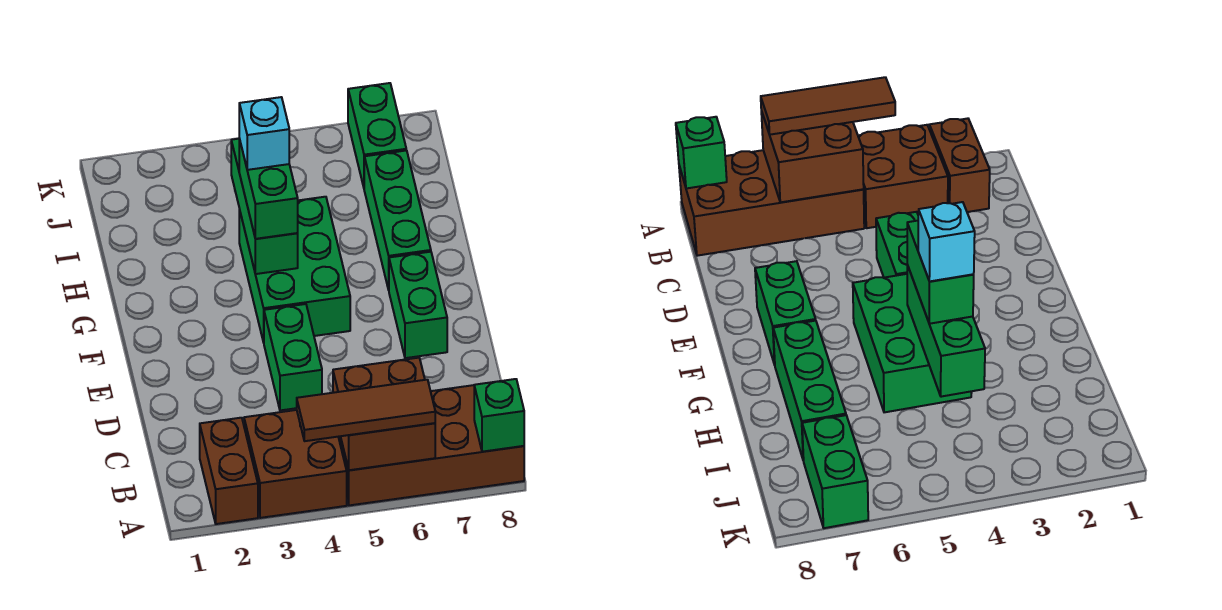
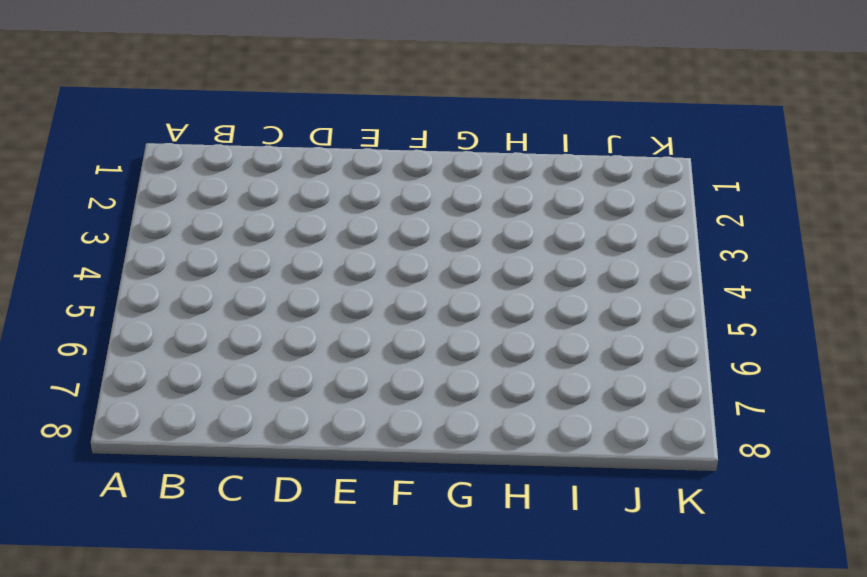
none -> brown brick A2:B2 level 1
none -> brown brick A3:B4 level 1
none -> brown brick A5:B8 level 1

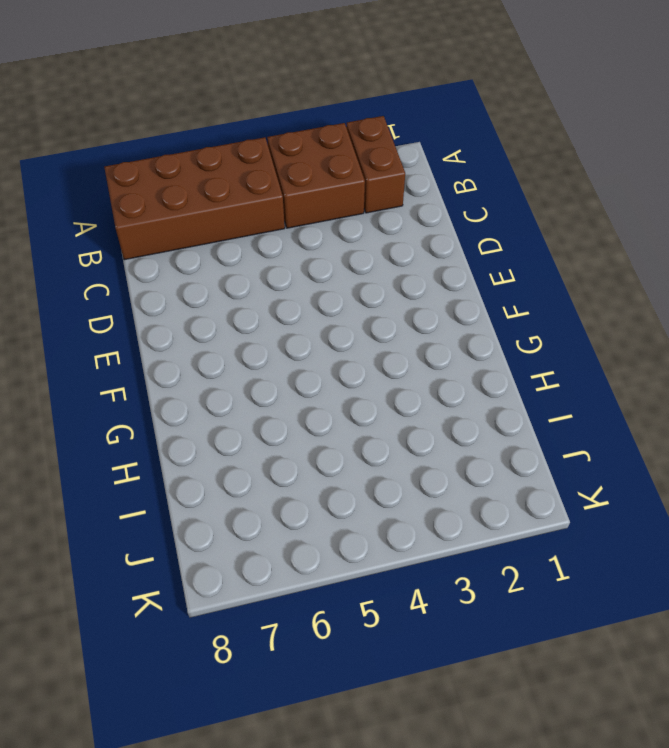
none -> green brick D4:E4 level 1
none -> green brick E7:F7 level 1
none -> green brick F4:H5 level 1

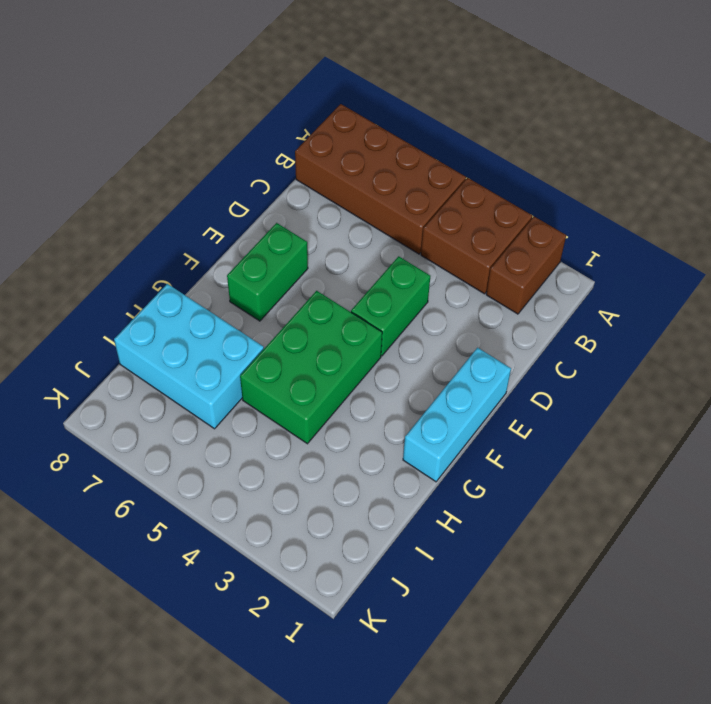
cyan brick E1:G1 level 1 -> none
cyan brick H6:I8 level 1 -> green brick G7:I7 level 1
none -> green brick J7:K7 level 1
none -> brown brick A5:B6 level 2
none -> green brick A8 level 2

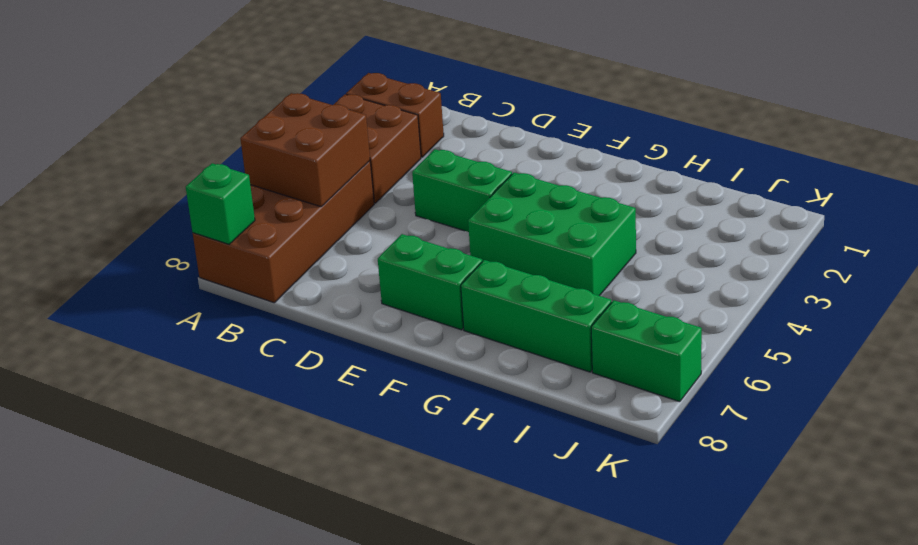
none -> green brick G4:I4 level 2
none -> brown tile A4:A6 level 3
none -> green brick G4:H4 level 3

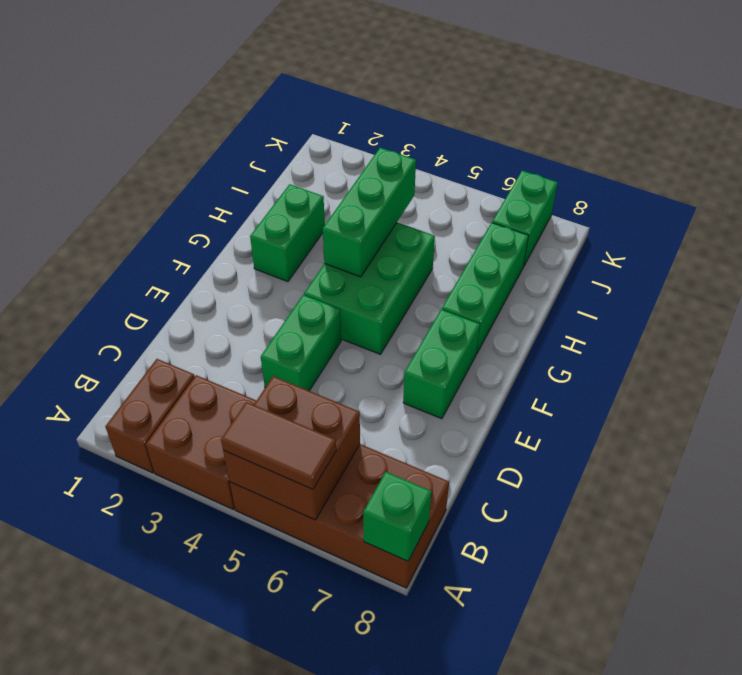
brown tile A5:A6 level 3 -> brown tile A4:A6 level 3
green brick G2:H2 level 1 -> green brick G4:H4 level 3
none -> cyan brick H4 level 4

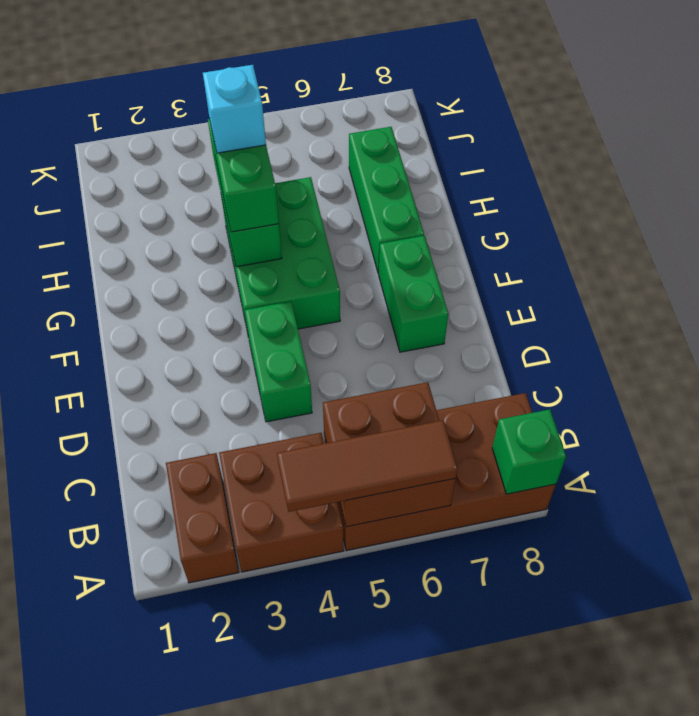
none -> green brick J7:K7 level 1

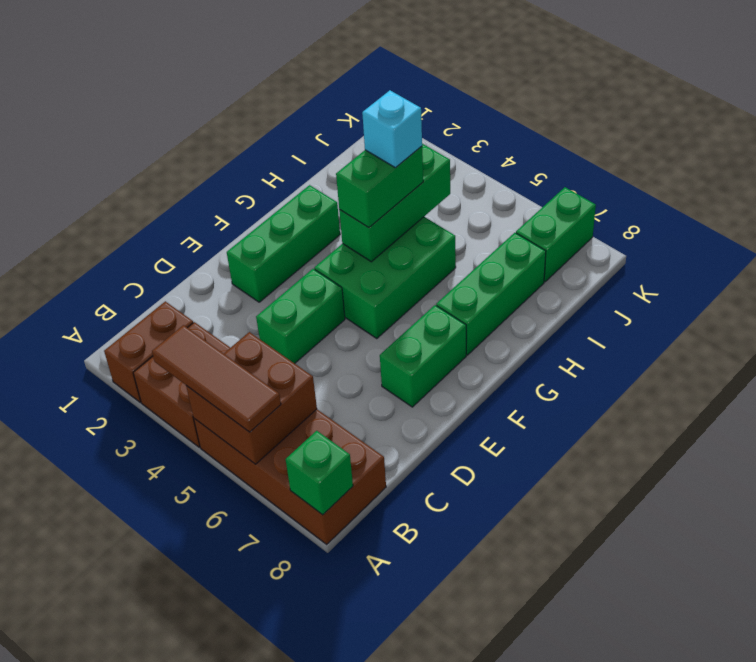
green brick E2:G2 level 1 -> none

